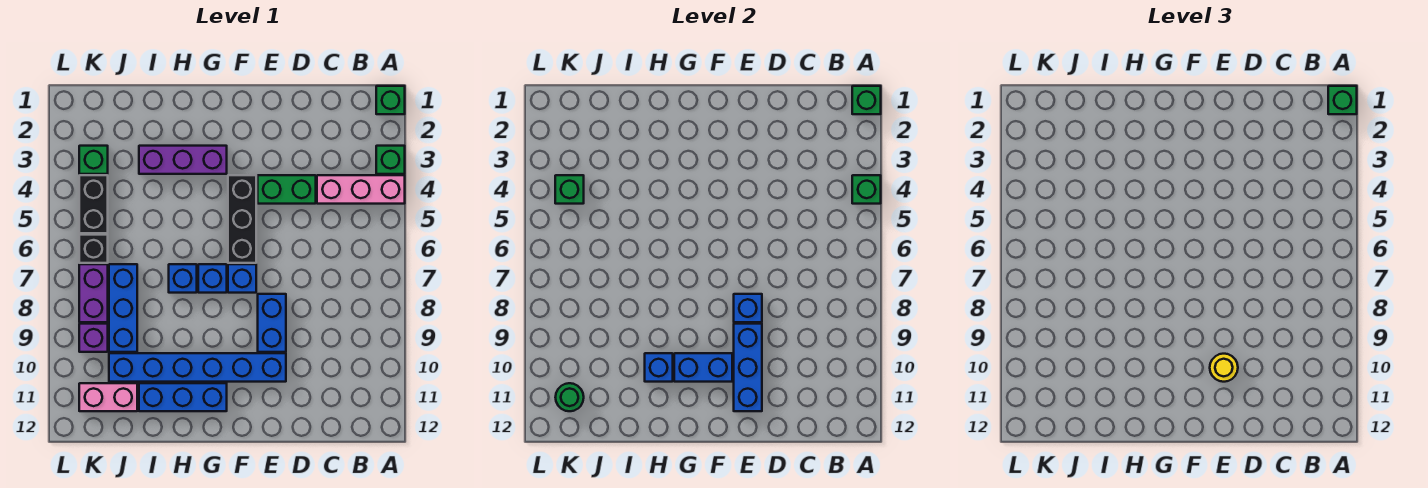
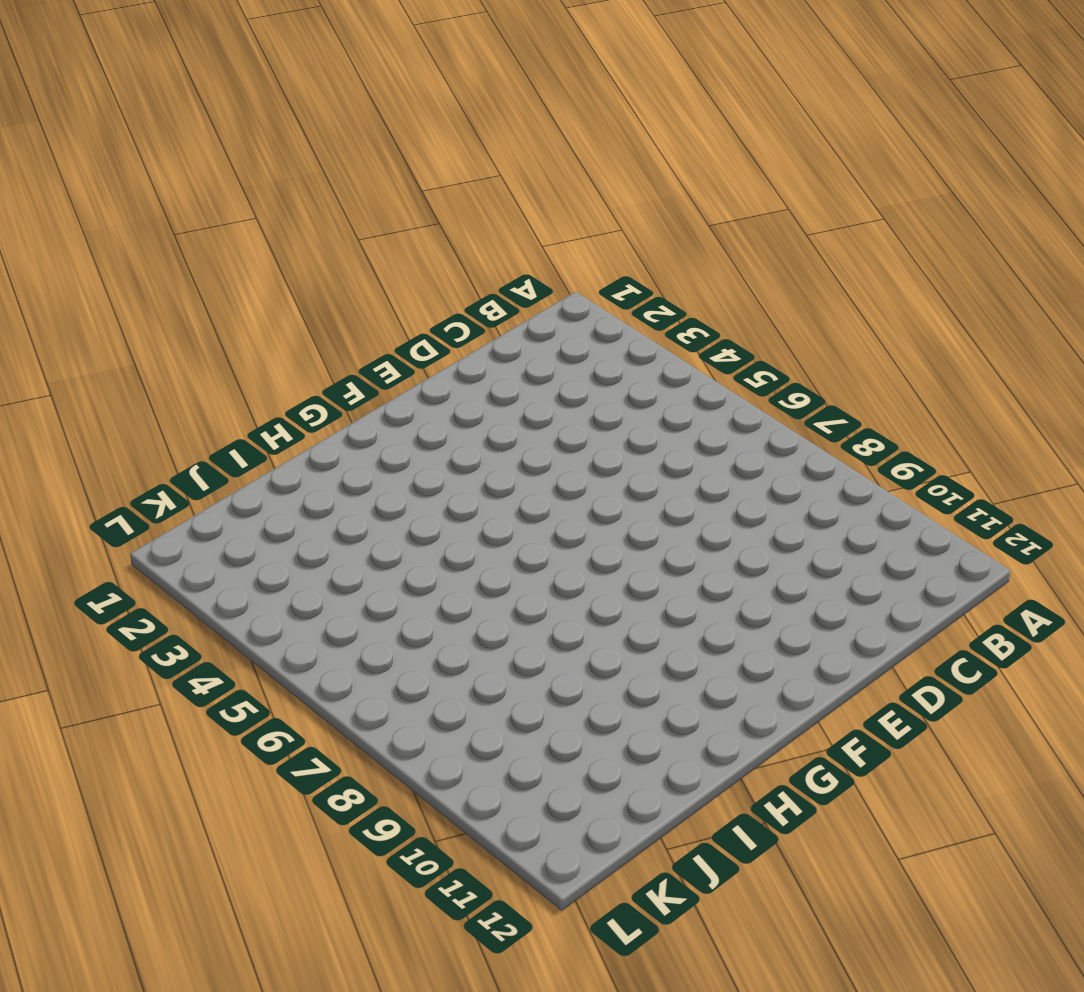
none -> green brick A1 level 1
none -> green brick A3 level 1
none -> pink brick A4:C4 level 1

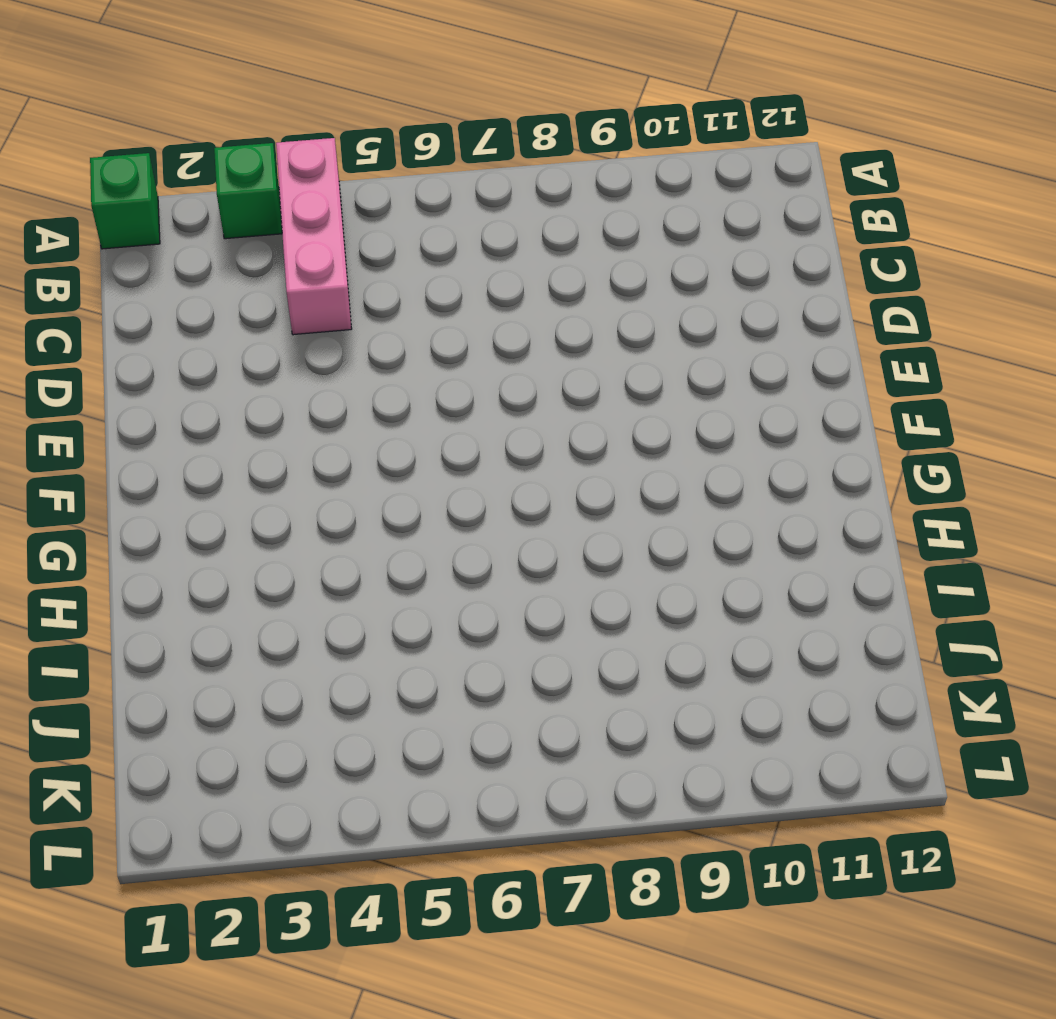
none -> green brick D4:E4 level 1
none -> blue brick E8:E9 level 1
none -> blue brick E10:J10 level 1

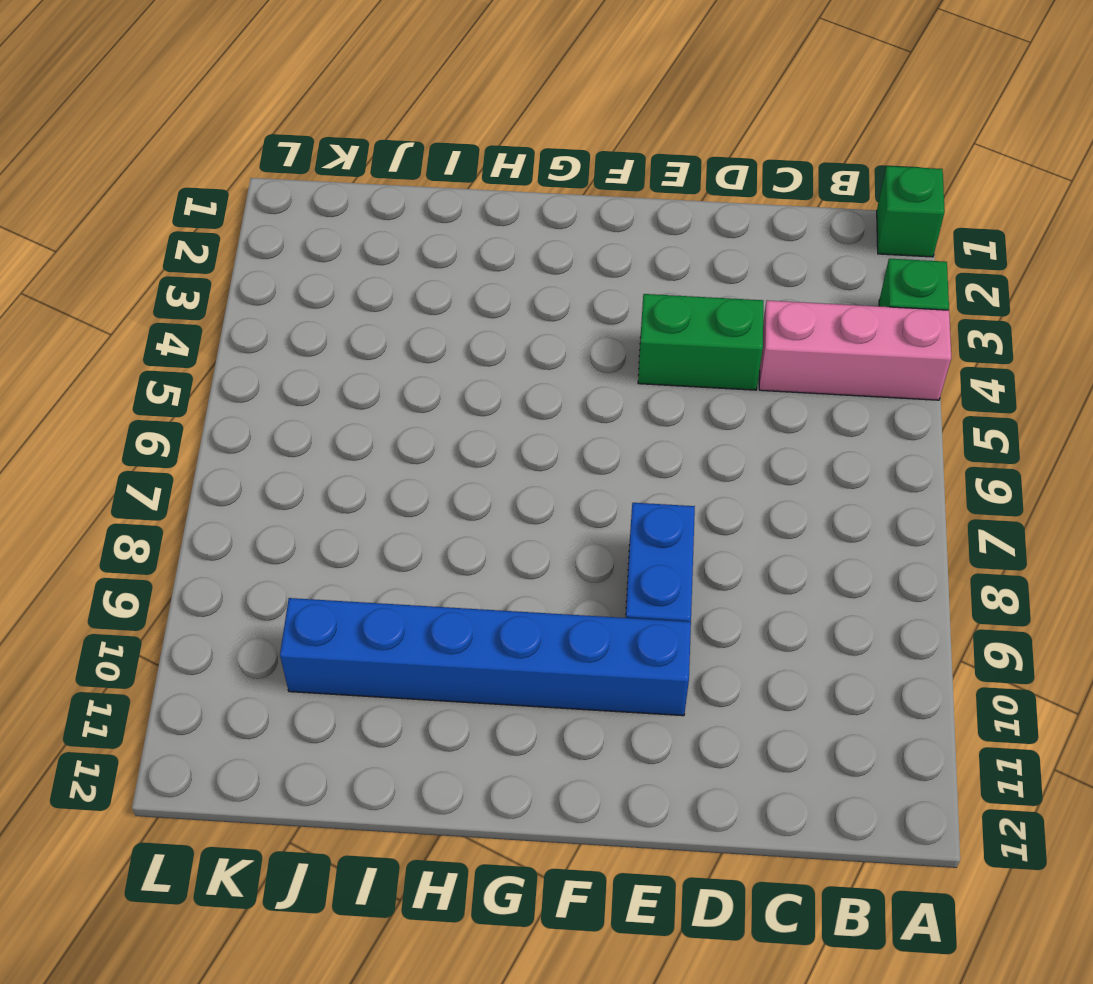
none -> black brick F4:F6 level 1
none -> blue brick F7 level 1
none -> purple brick G3:I3 level 1

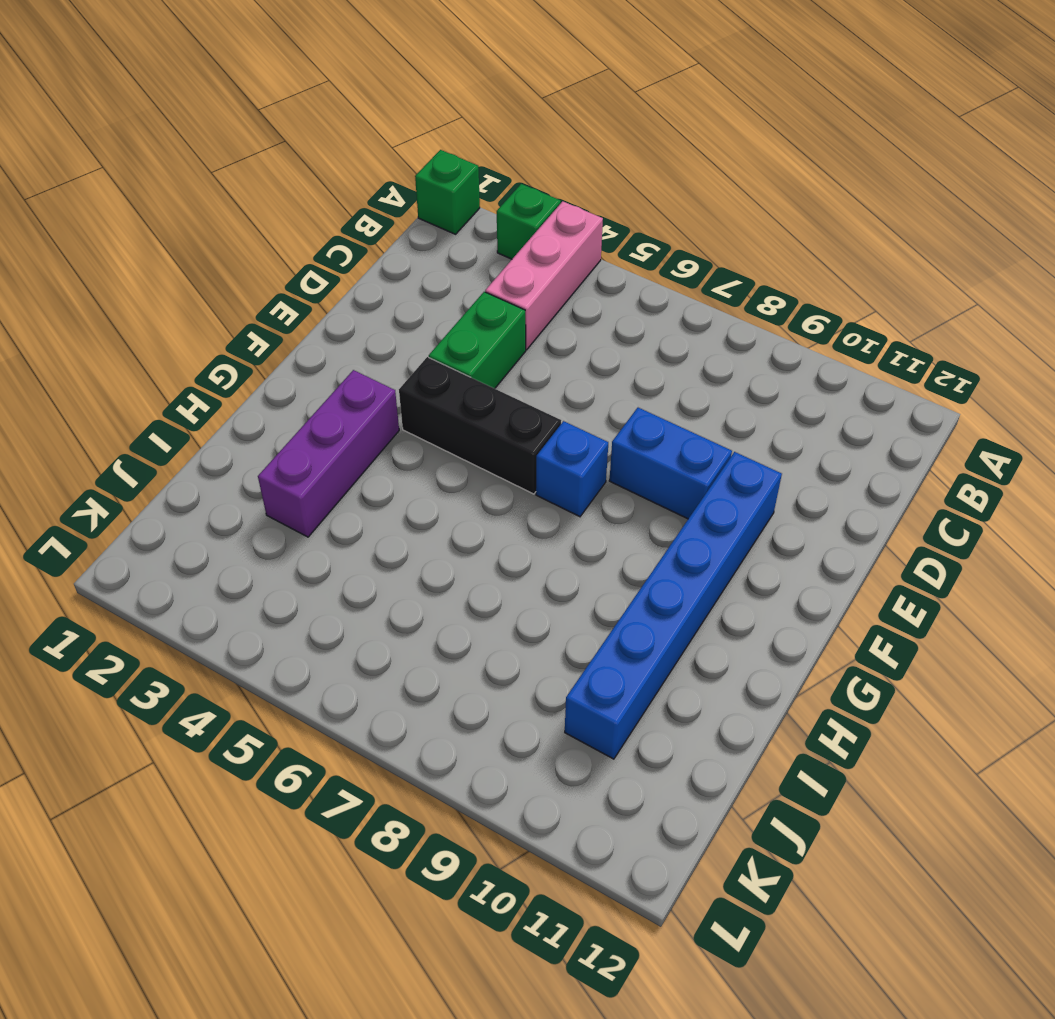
none -> blue brick G7 level 1
none -> blue brick G11:I11 level 1
none -> blue brick H7 level 1

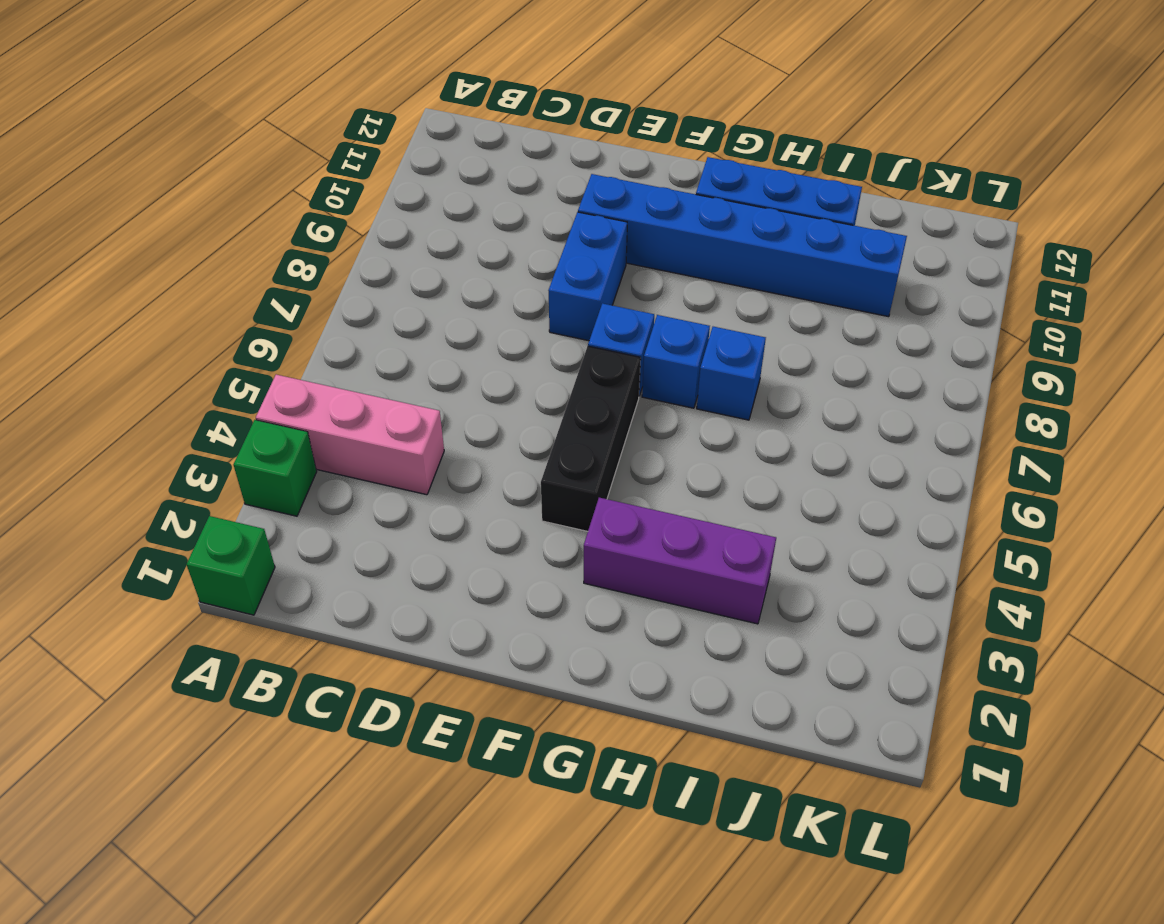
none -> green brick D4:E4 level 1
none -> blue brick J7:J9 level 1
none -> pink brick J11:K11 level 1

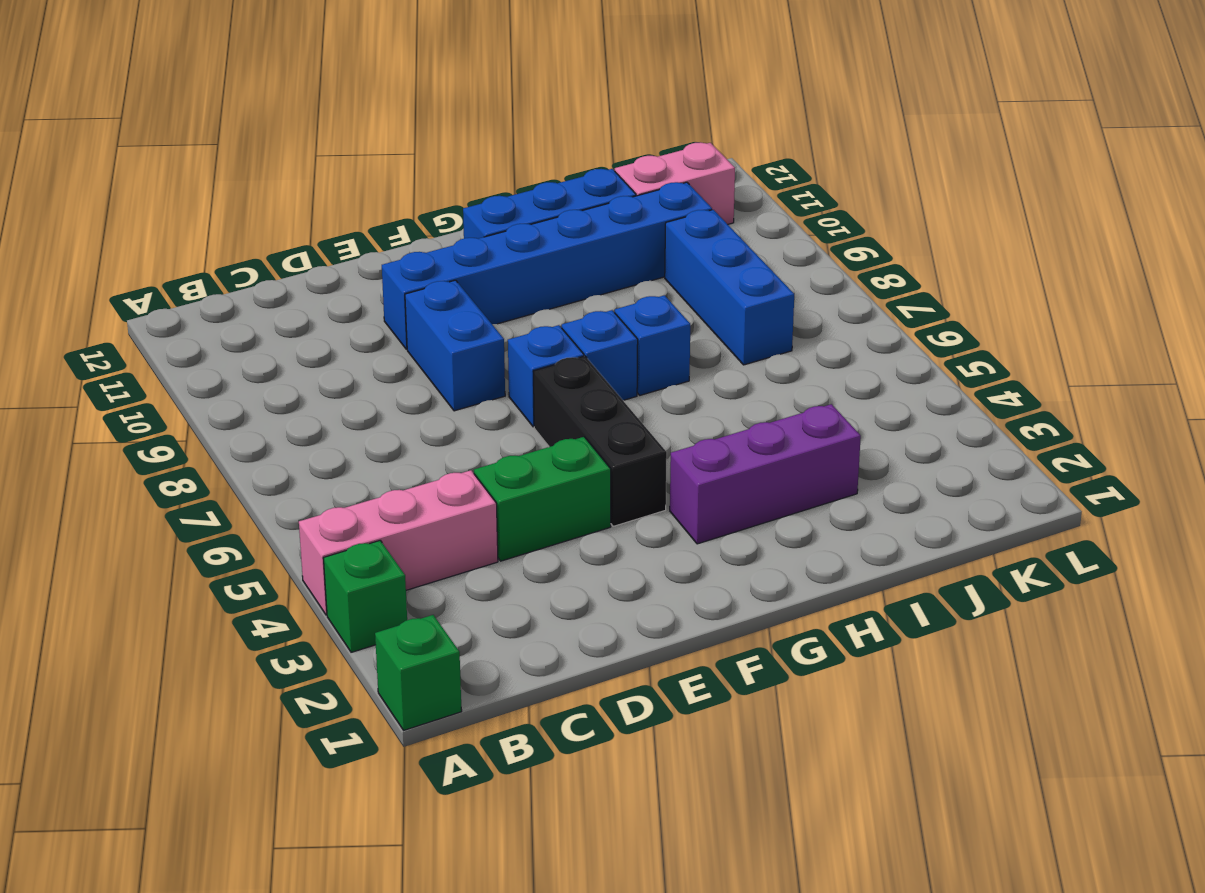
none -> green brick K3 level 1
none -> black brick K4:K5 level 1
none -> black brick K6 level 1

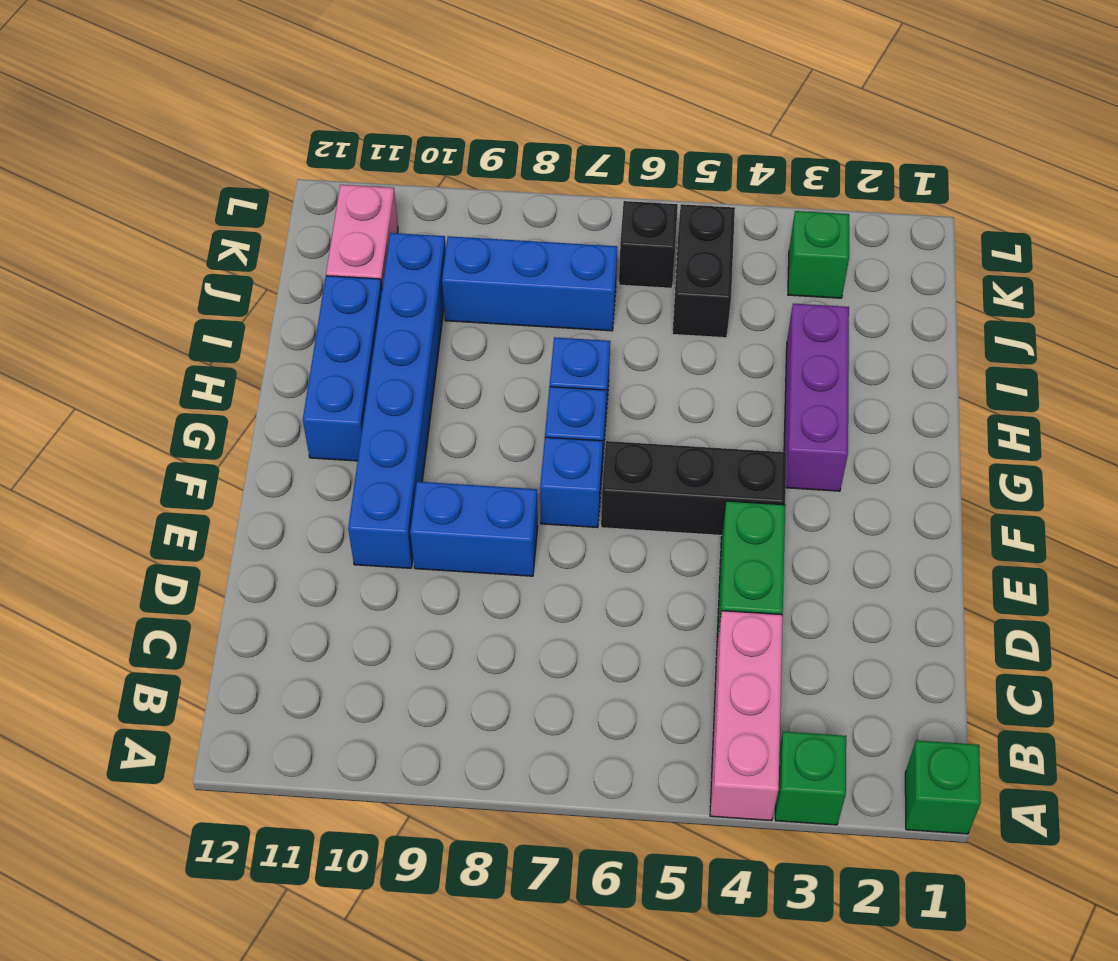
black brick J5:K5 level 1 -> black brick K4:K5 level 1
none -> purple brick K7:K8 level 1
none -> purple brick K9 level 1
none -> green brick A1 level 2

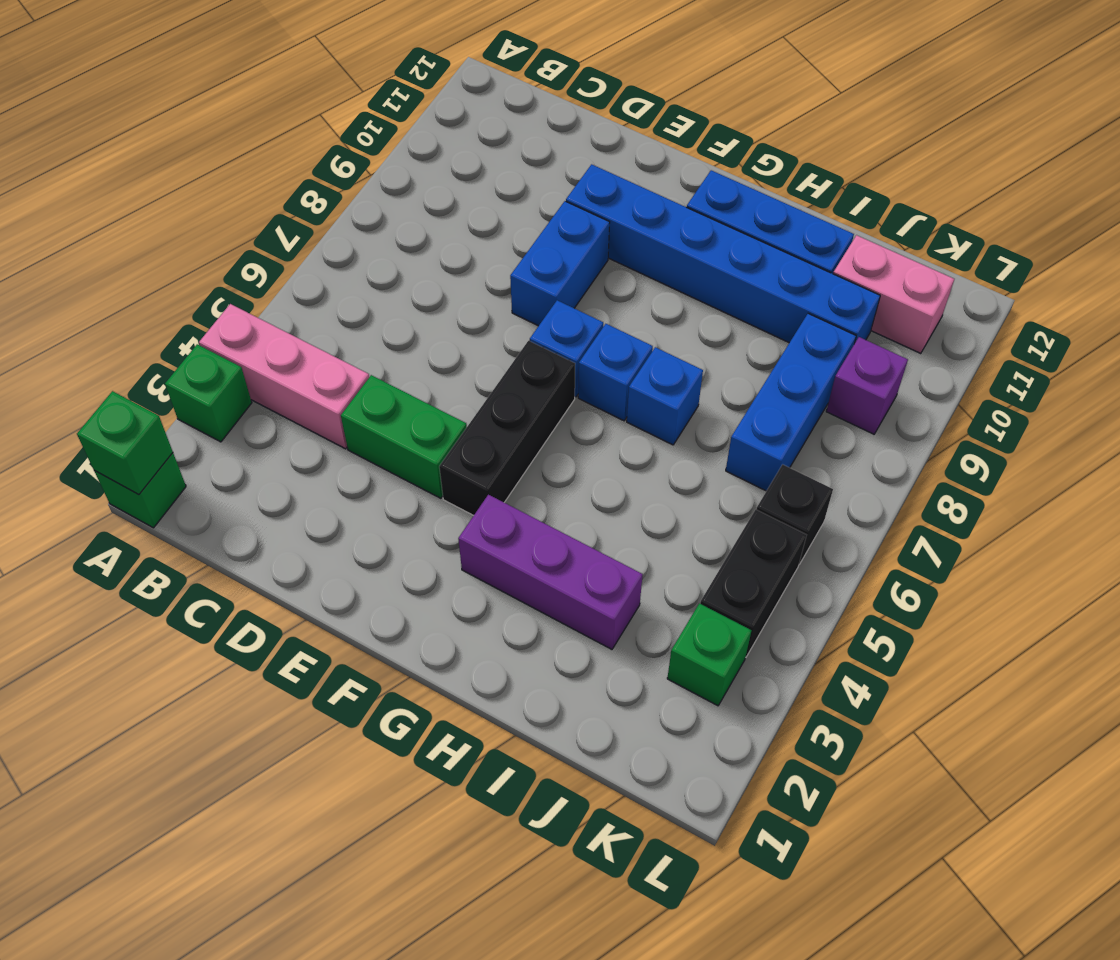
none -> purple brick K7:K8 level 1
none -> green brick A4 level 2
none -> blue brick E8 level 2

